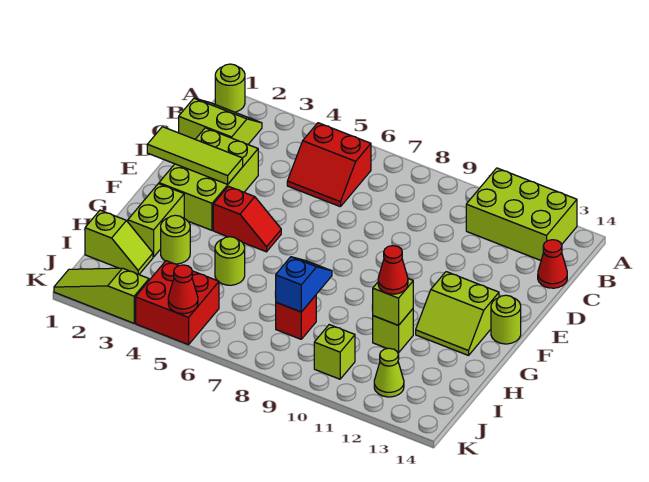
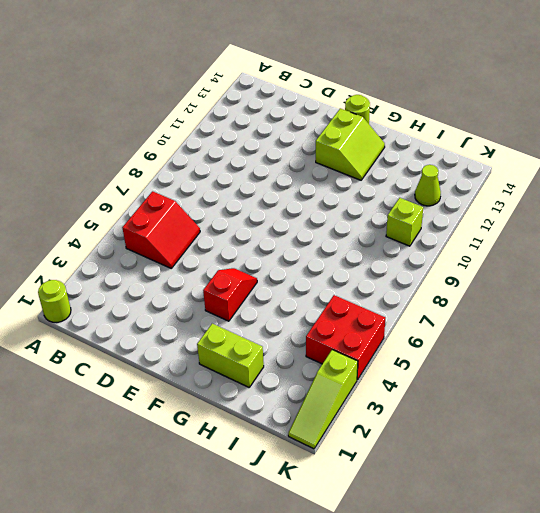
none -> lime brick A11:B13 level 1
none -> lime slope B1:C2 level 1 top C
none -> red cone C14 level 1

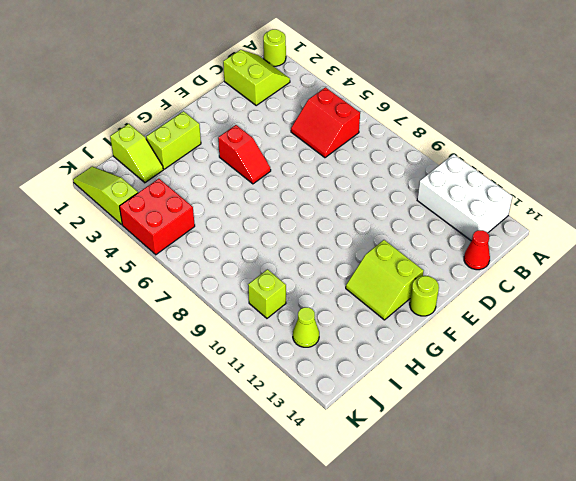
white brick A11:B13 level 1 -> lime brick A11:B13 level 1
none -> lime brick D2:F3 level 1
none -> lime round brick H3 level 1
none -> lime round brick H5 level 1

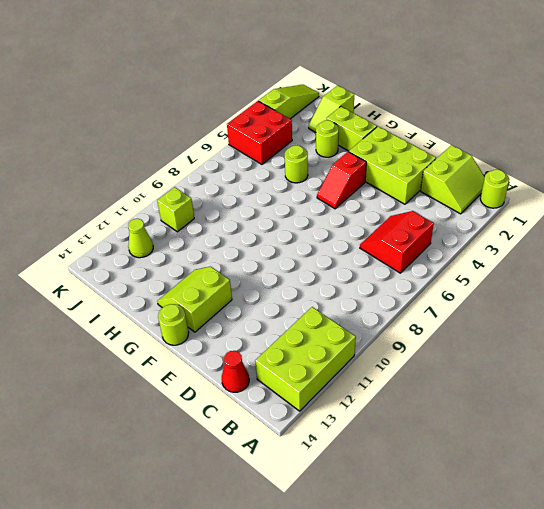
none -> lime brick H11 level 1
none -> red brick I8 level 1
none -> lime tile E1:E3 level 2

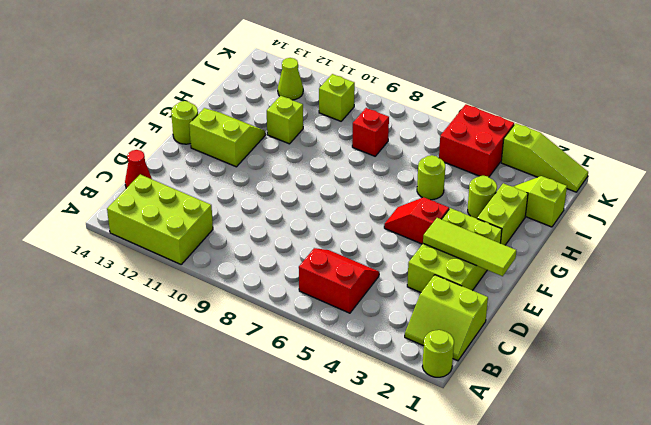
none -> blue slope H8:I8 level 2 top I
none -> lime brick H11 level 2
none -> red cone K5 level 2

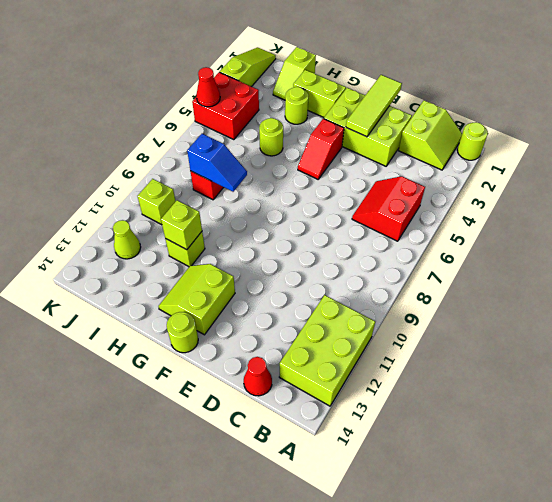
none -> red cone H11 level 3

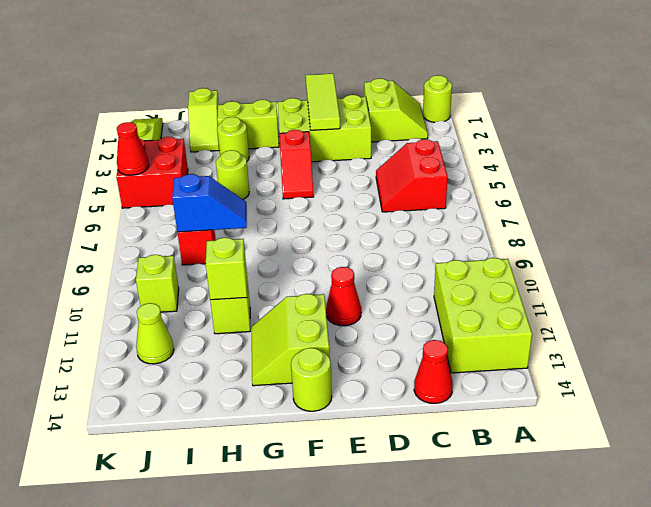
red cone E11 level 1 -> red cone H11 level 3

